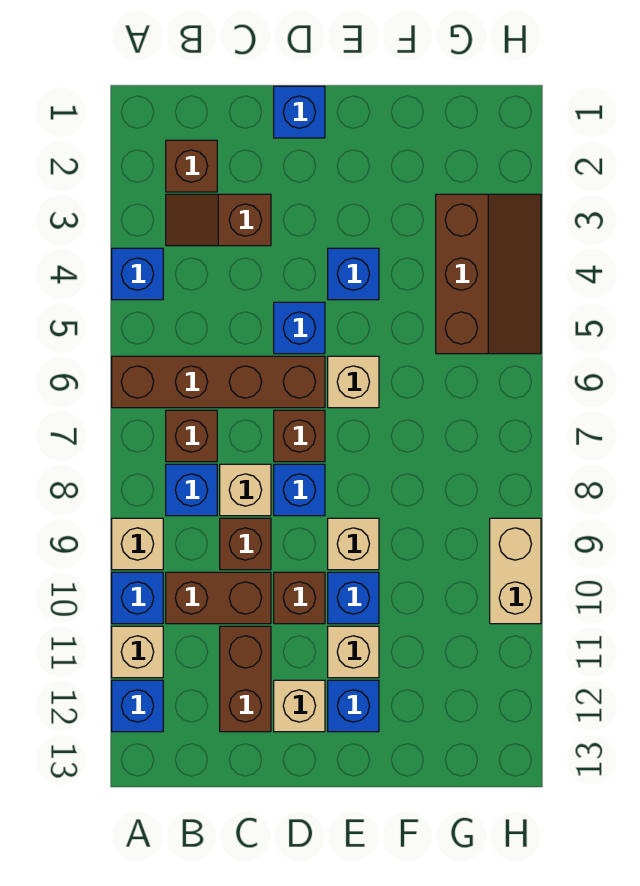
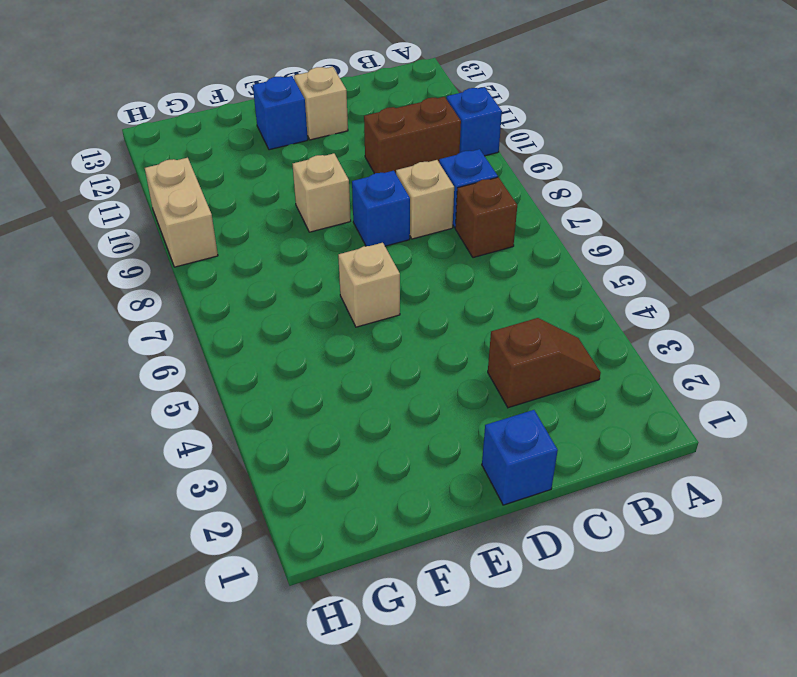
none -> blue brick A4 level 1
none -> brown brick A6:D6 level 1
none -> tan brick A9 level 1

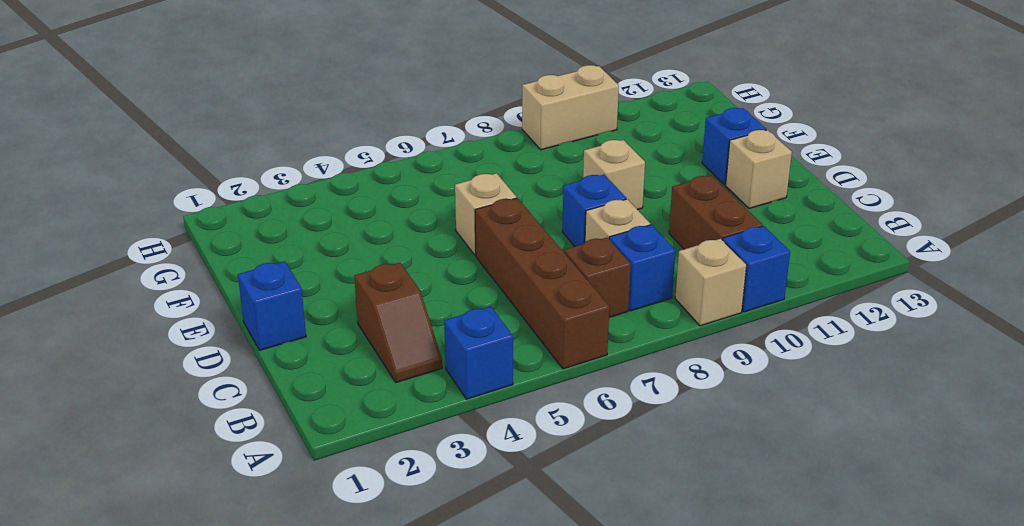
none -> tan brick A11 level 1
none -> blue brick A12 level 1
none -> brown brick B2 level 1

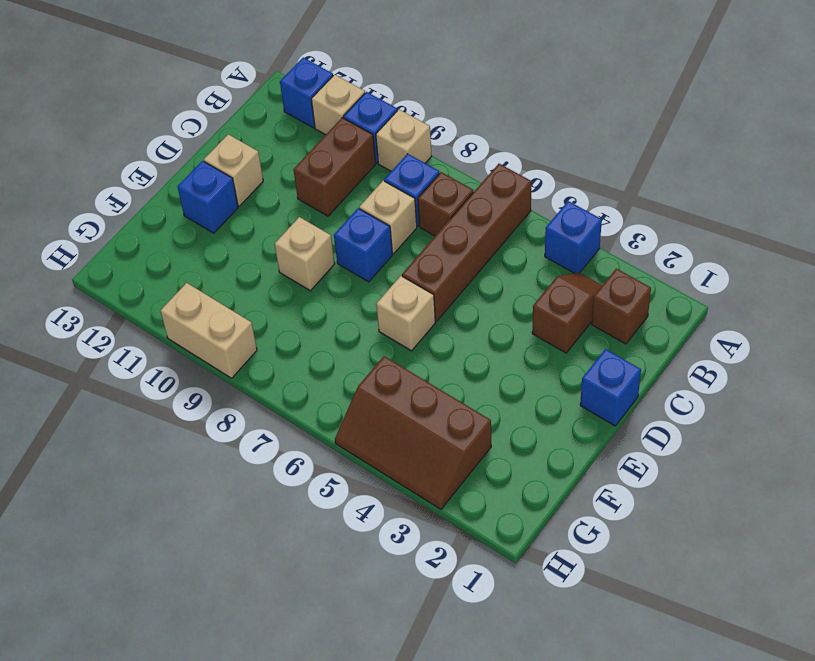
none -> brown brick C9 level 1
none -> brown brick C11:C12 level 1
none -> blue brick D5 level 1

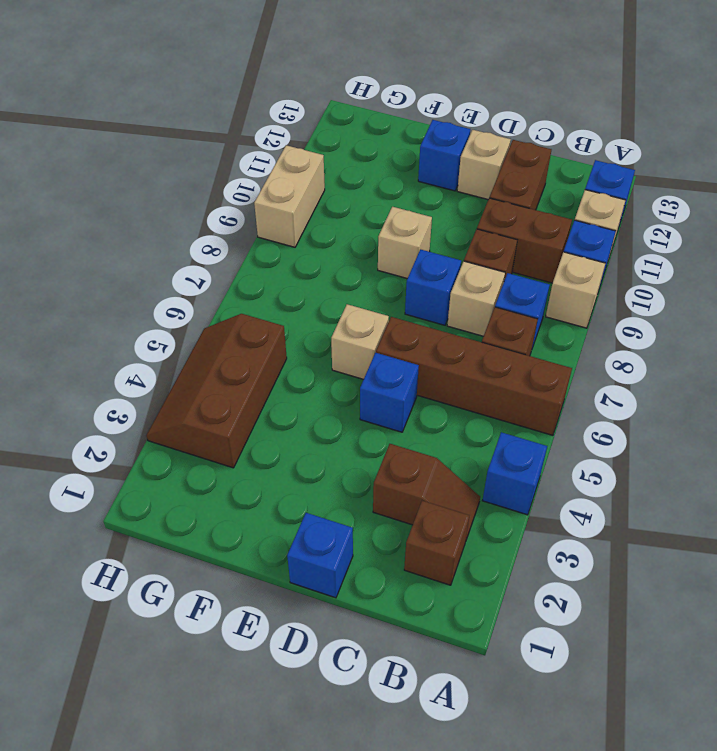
none -> brown brick D7 level 1
none -> brown brick D10 level 1
none -> blue brick E4 level 1

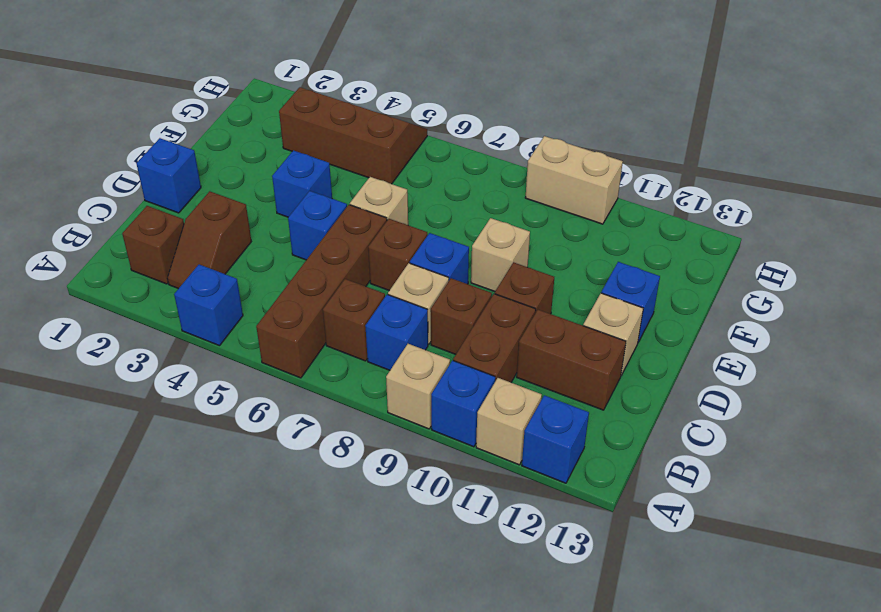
none -> blue brick E10 level 1
none -> tan brick E11 level 1

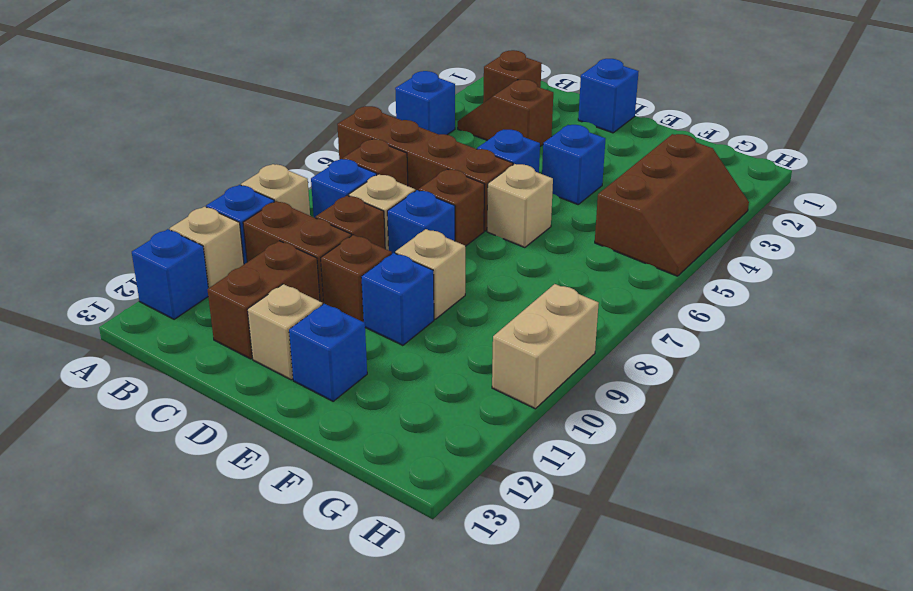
none -> tan brick E11 level 1

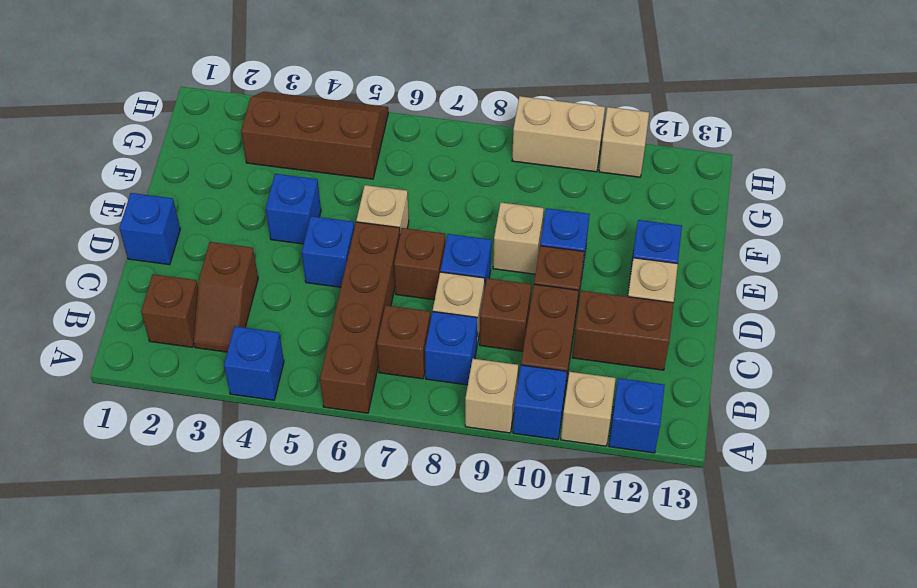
tan brick H11 level 1 -> tan brick E11 level 1

